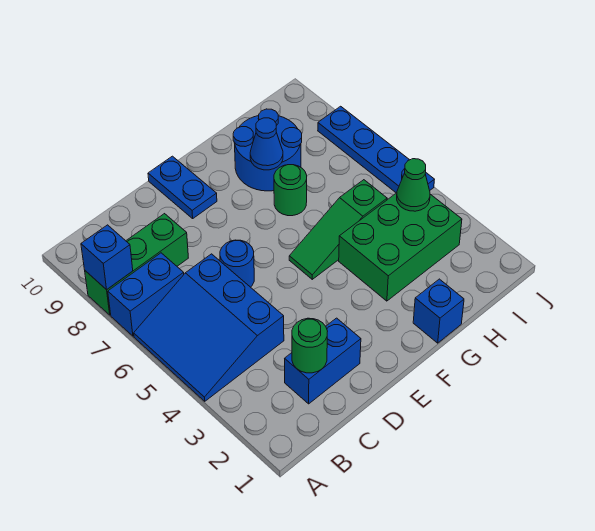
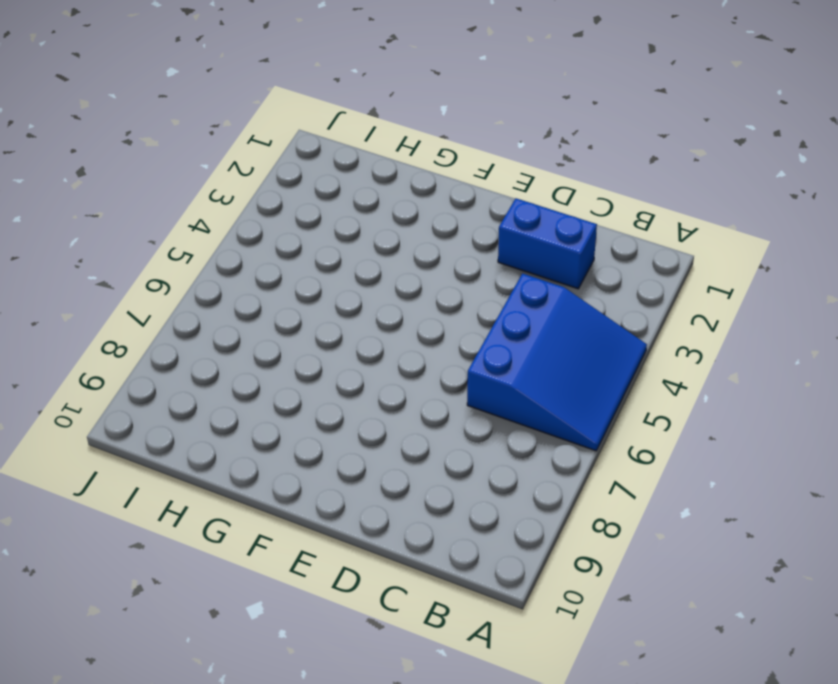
none -> blue brick A7:B7 level 1
none -> green brick A8:C8 level 1
none -> blue round brick D6 level 1

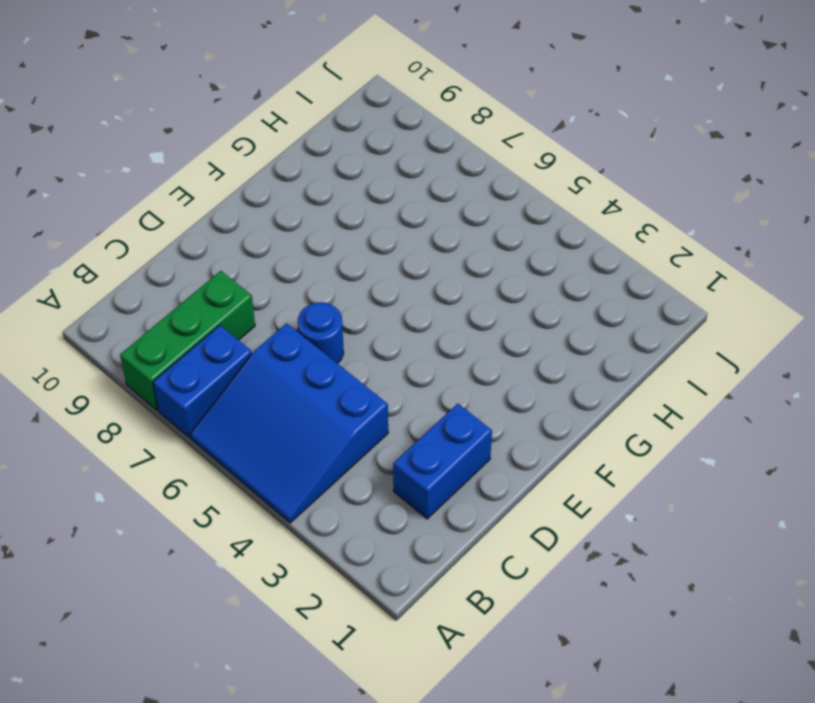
none -> blue plate E9:E10 level 1
none -> green slope F5:H5 level 1 top H
none -> blue brick G1 level 1

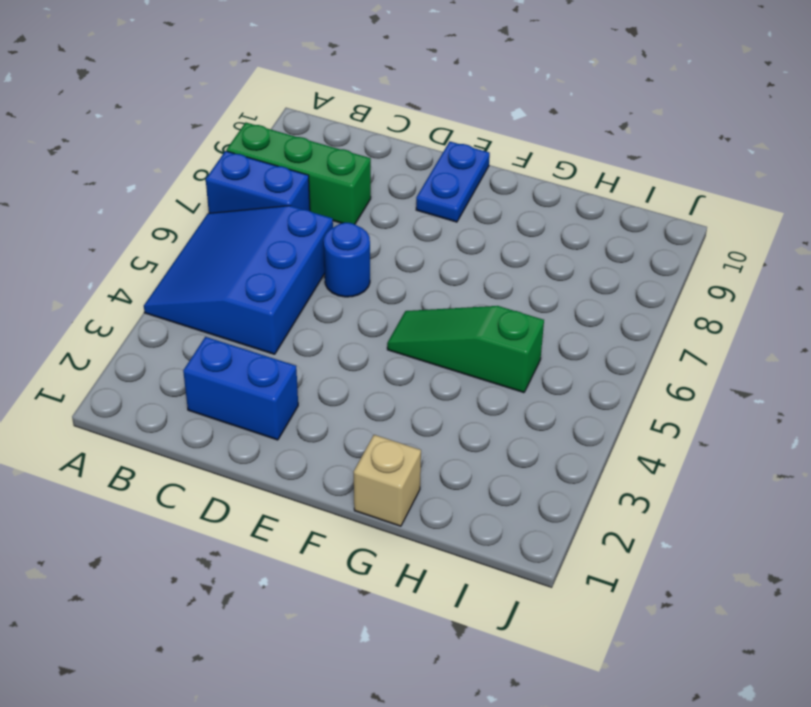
tan brick G1 level 1 -> blue brick G1 level 1
none -> green brick G3:I4 level 1
none -> green round brick G7 level 1
none -> blue round brick G8:H9 level 1

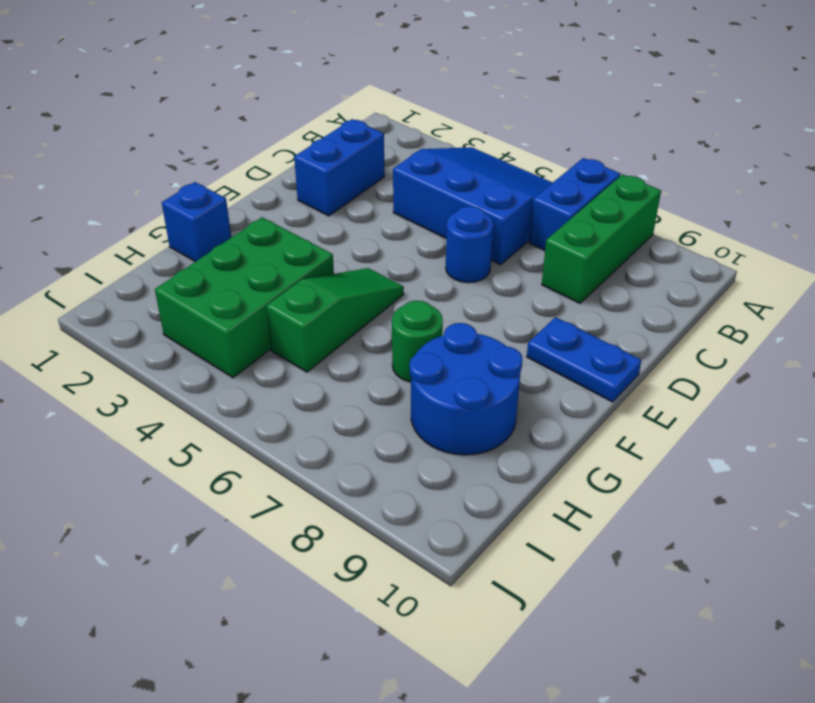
none -> blue plate J5:J8 level 1
none -> blue brick A8 level 2
none -> green round brick C2 level 2

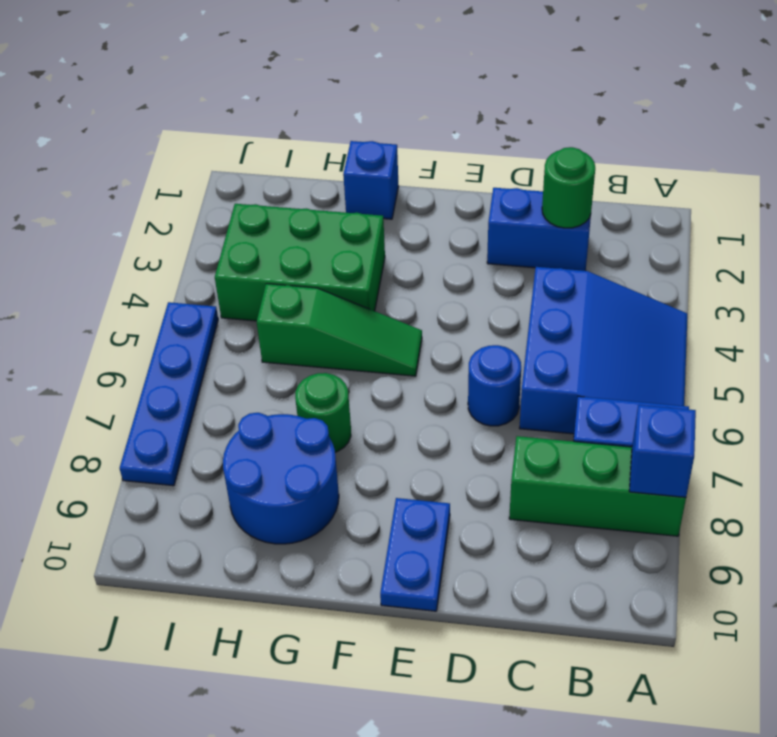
none -> blue cone G8 level 2
none -> green cone I4 level 2

